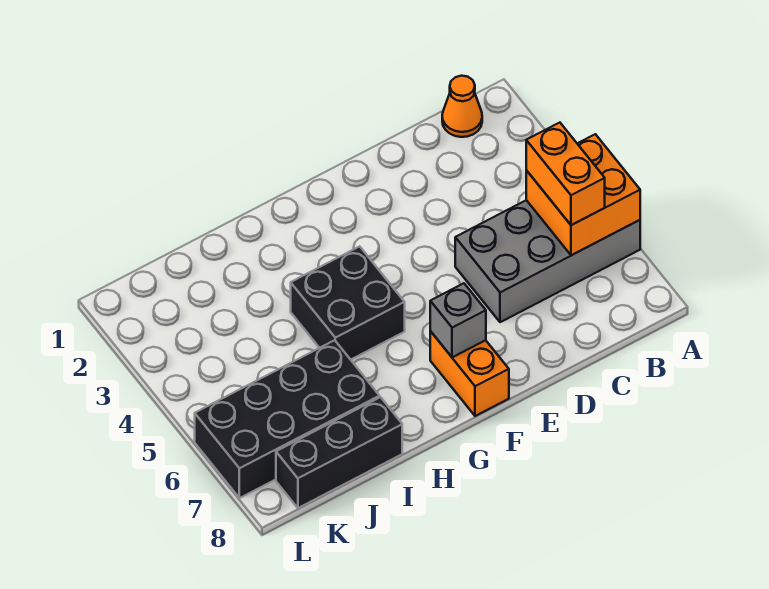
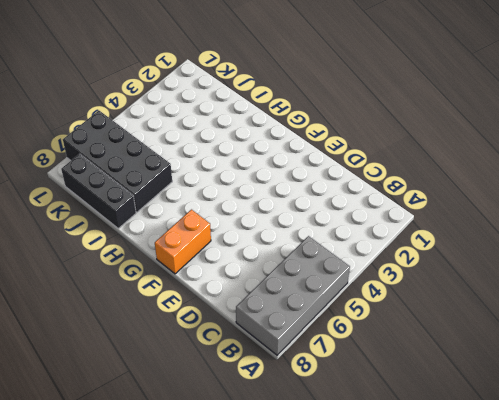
grey brick A5:B8 level 1 -> grey brick A5:D6 level 1
none -> orange cone B1 level 1
none -> black brick G4:H5 level 1

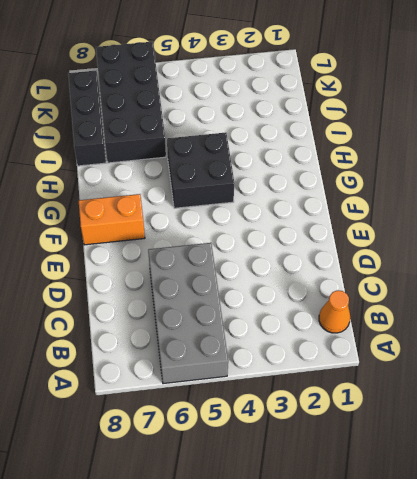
none -> orange brick A5:B6 level 2
none -> grey brick F7 level 2

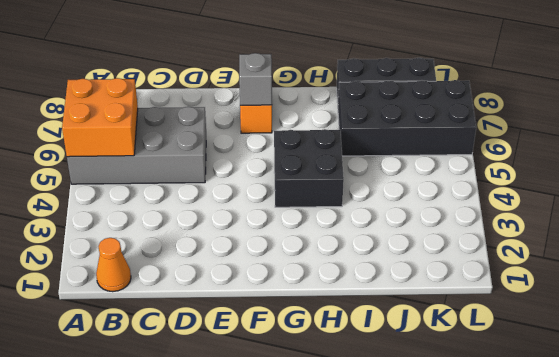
none -> orange brick B5:B6 level 3

